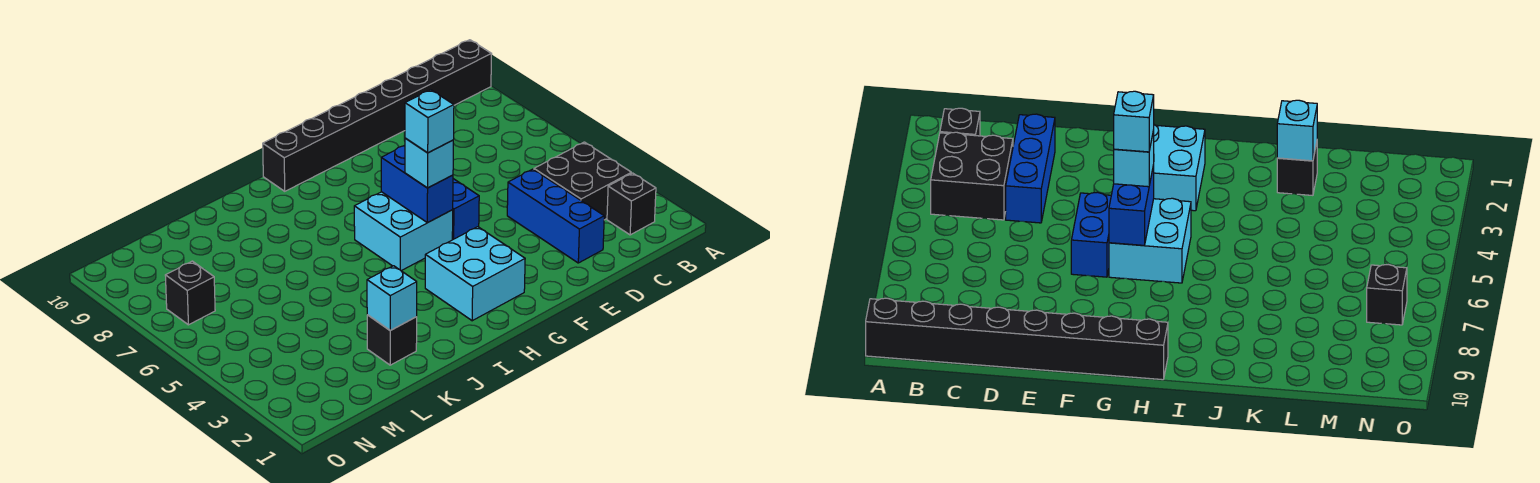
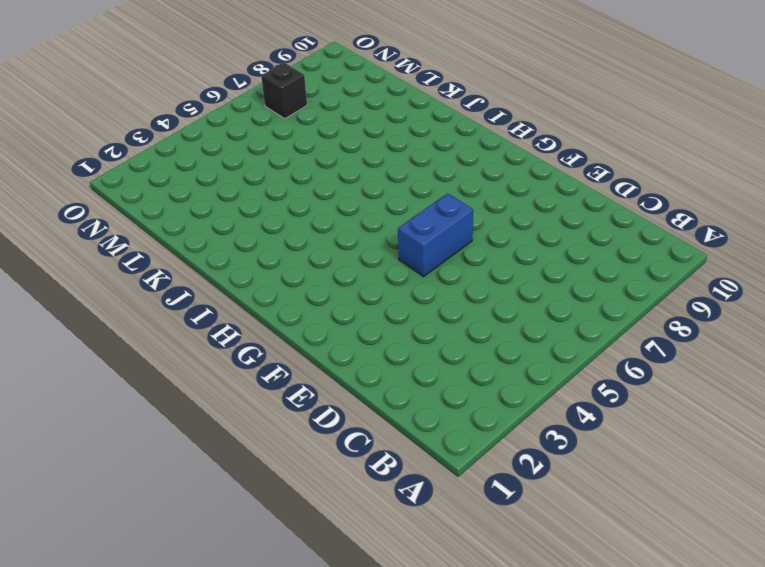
none -> black brick A10:H10 level 1
none -> black brick B2 level 1
none -> black brick B3:C4 level 1

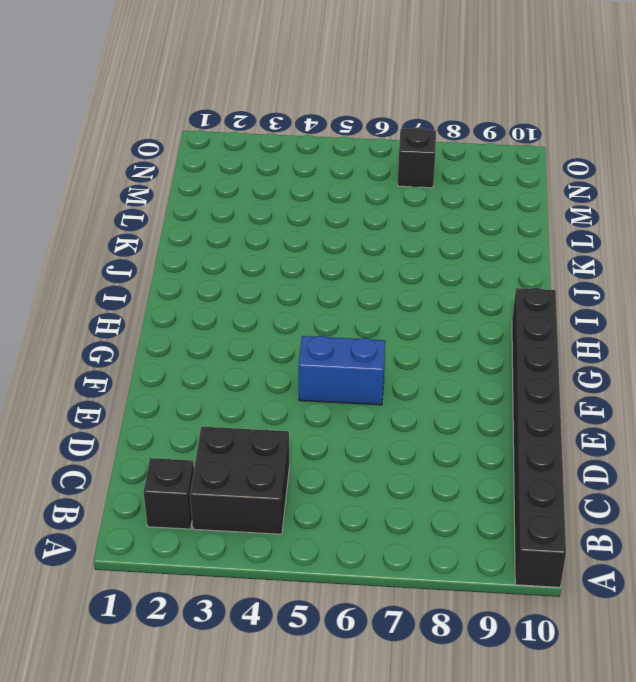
none -> blue brick D2:D4 level 1
none -> cyan brick G2:H3 level 1
none -> cyan brick G5:H6 level 1

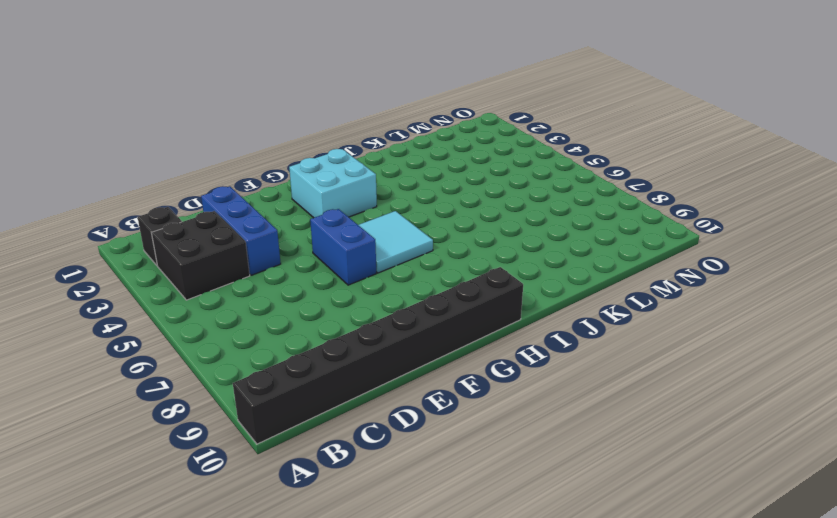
cyan tile G5:H6 level 1 -> cyan brick G5:H6 level 1
none -> black brick K2 level 1
none -> black brick N7 level 1
none -> blue brick G5:G6 level 2

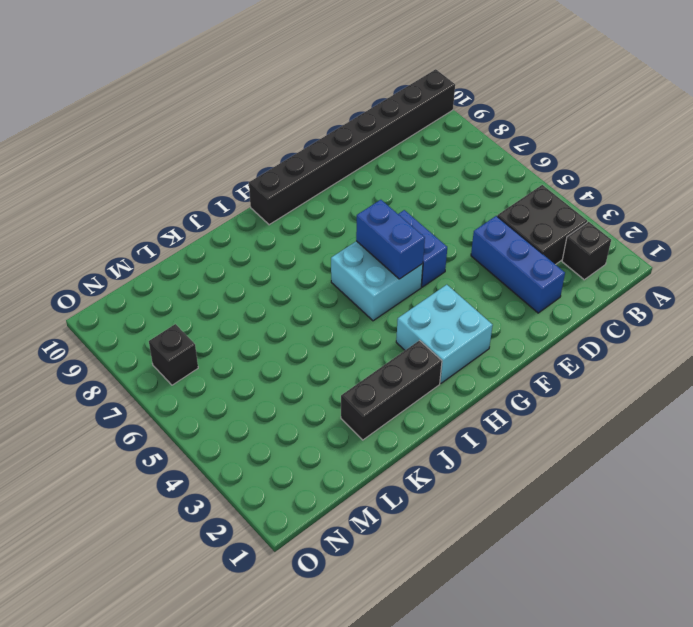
black brick I2:K2 level 1 -> black brick K2 level 1
none -> cyan brick K2 level 2
none -> cyan brick G5 level 3
none -> cyan brick G5 level 4

